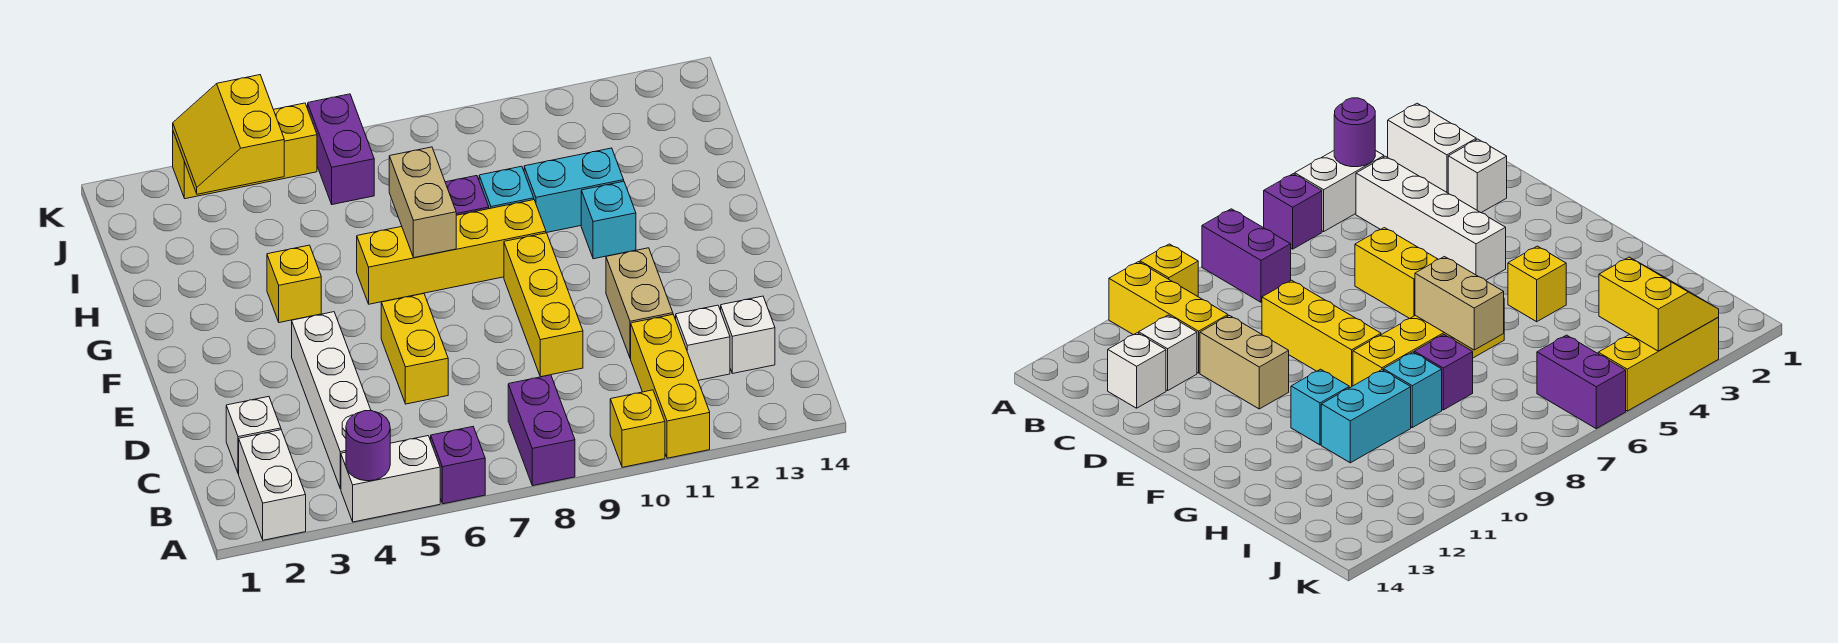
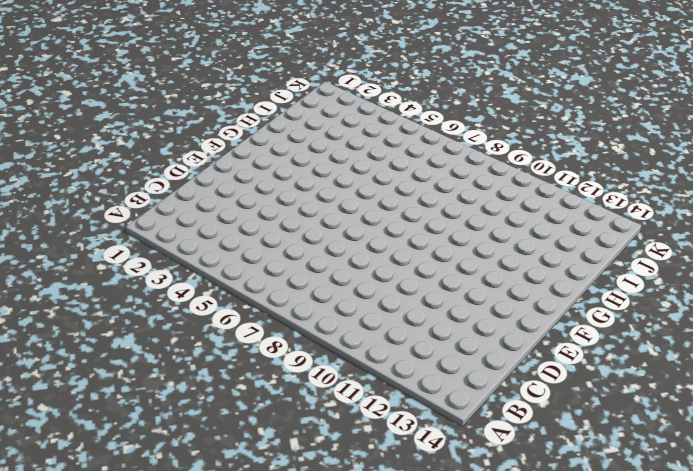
none -> white brick A2:B2 level 1
none -> white brick A4:A5 level 1
none -> purple brick A6 level 1

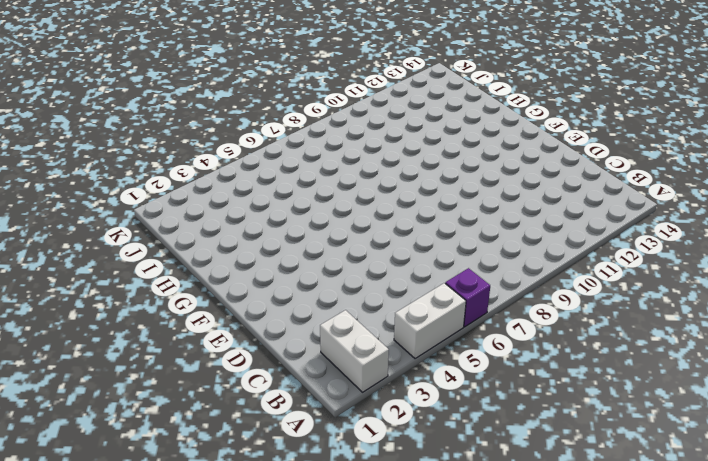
none -> purple brick A8:B8 level 1
none -> yellow brick A10 level 1
none -> yellow brick A11:C11 level 1

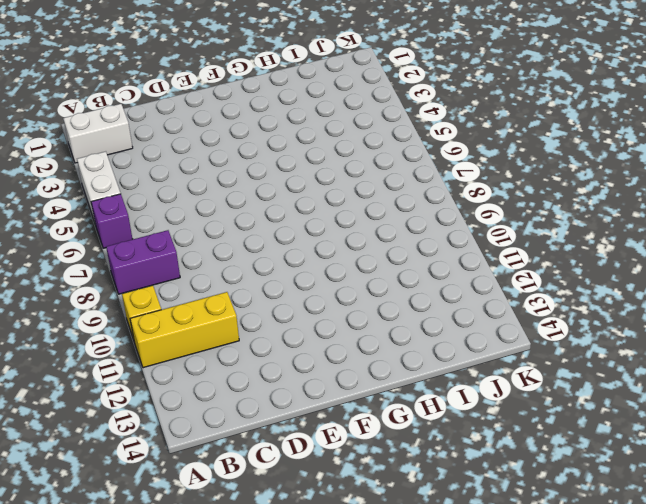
none -> white brick B4:E4 level 1
none -> white brick C2 level 1
none -> white brick C12 level 1

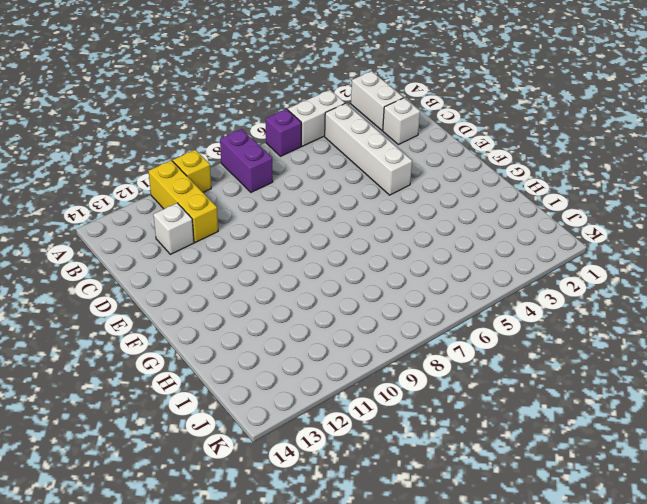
none -> white brick C13 level 1
none -> yellow brick D6:E6 level 1
none -> yellow brick D9:F9 level 1

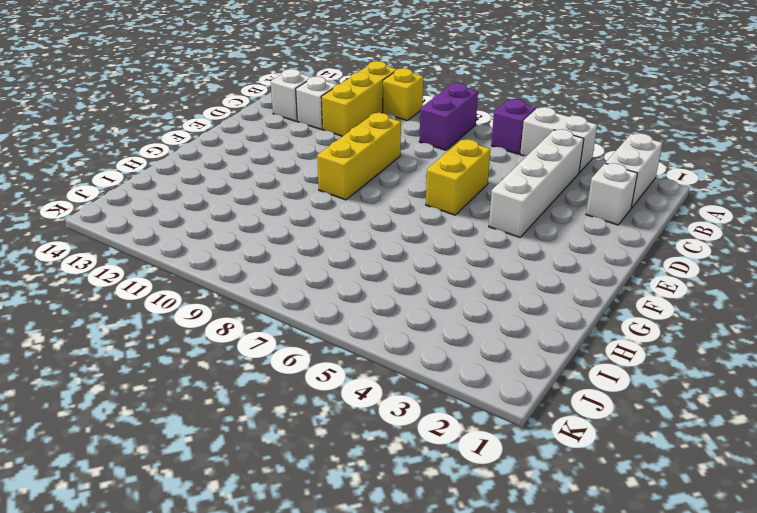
none -> tan brick D11:E11 level 1
none -> yellow brick G4 level 1
none -> yellow brick G6:G9 level 1

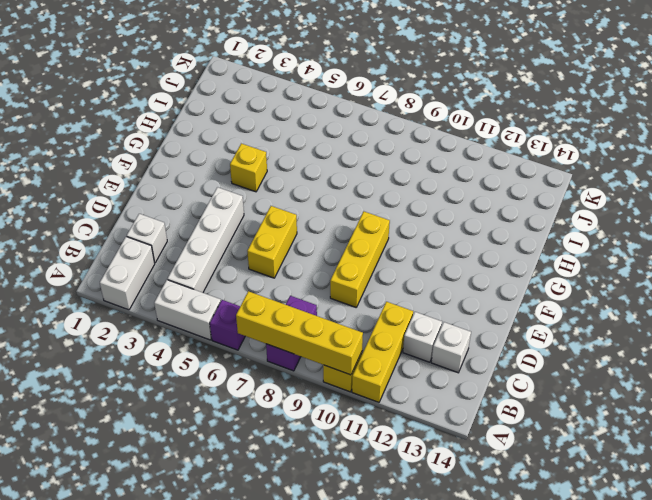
yellow brick A7:A10 level 2 -> yellow brick G6:G9 level 1
none -> tan brick D11:E11 level 1
none -> cyan brick G11 level 1
none -> purple brick H8 level 1

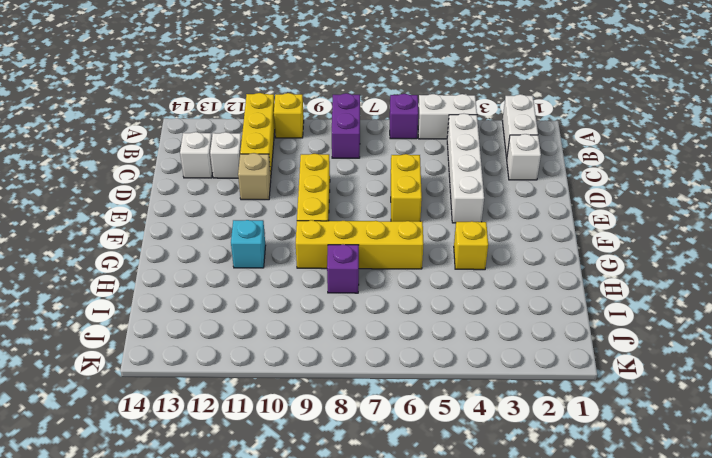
tan brick D11 level 1 -> tan brick D11:E11 level 1
none -> cyan brick H9 level 1
none -> cyan brick H10:H11 level 1
none -> purple brick J6:K6 level 1

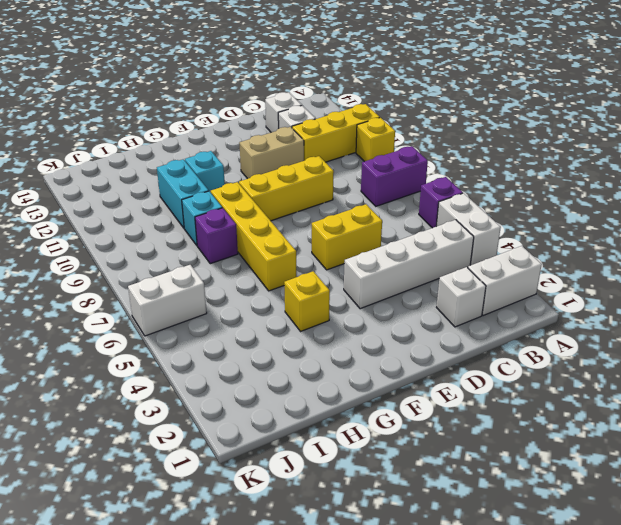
white brick J6:K6 level 1 -> purple brick J6:K6 level 1
none -> yellow brick K3:K5 level 1
none -> purple round brick A4 level 2
none -> tan brick G7:H7 level 2

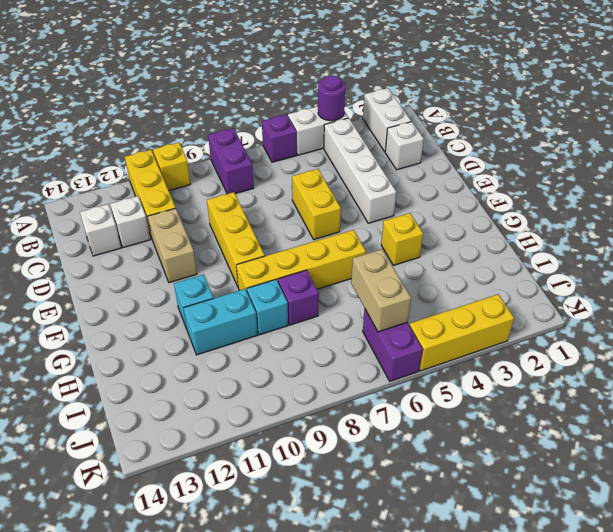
tan brick I6:J6 level 2 -> tan brick G7:H7 level 2
none -> yellow slope J3:K4 level 2 top 4

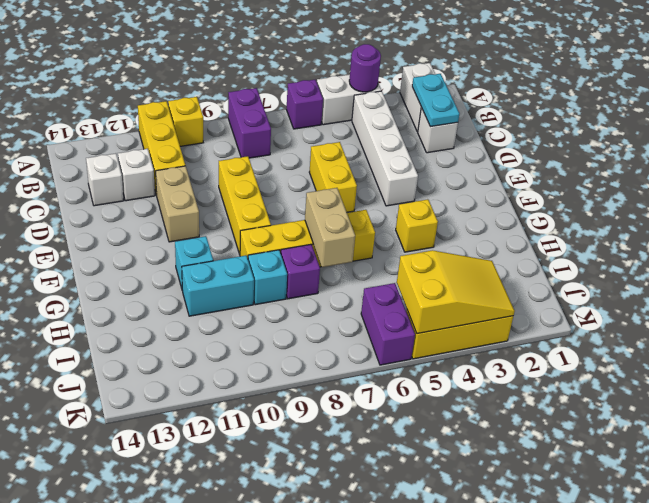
cyan plate B2:C2 level 2 -> none
yellow slope J3:K5 level 2 top 5 -> yellow slope J3:K4 level 2 top 4

